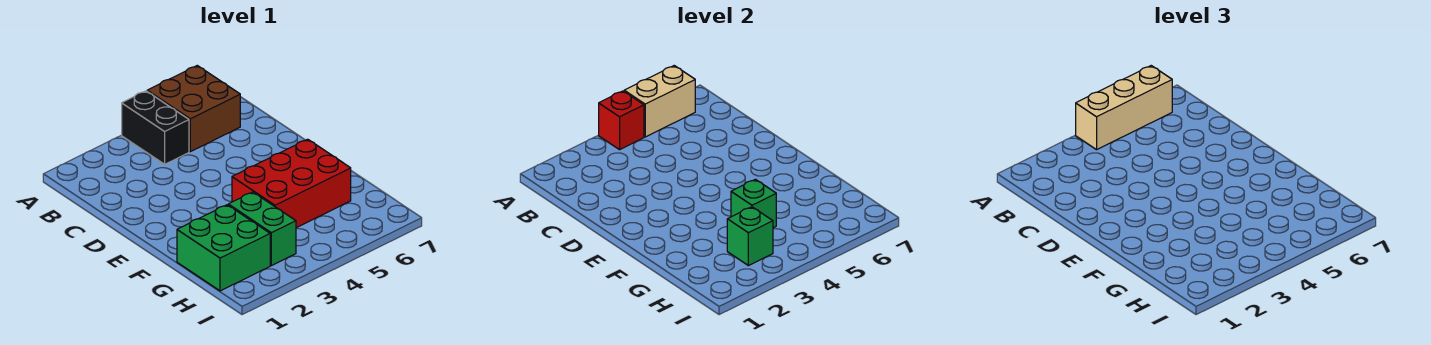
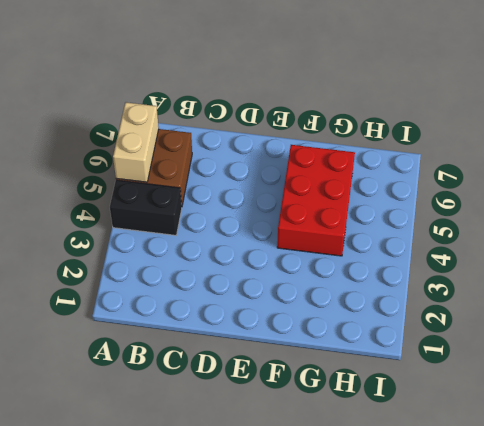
none -> green brick G1:H2 level 1
none -> green brick G3:H3 level 1

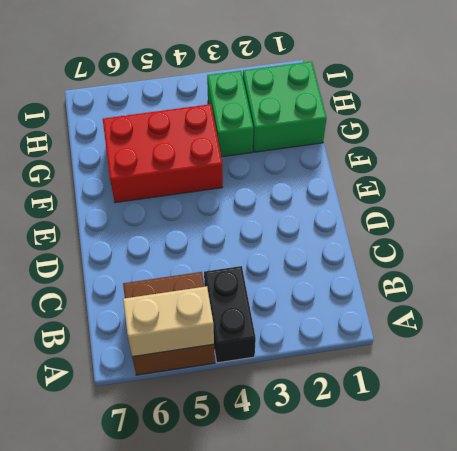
none -> red brick A4 level 2
none -> green brick G4 level 2

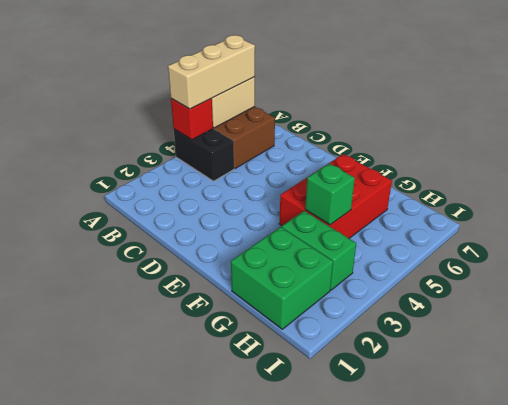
none -> green brick H3 level 2

